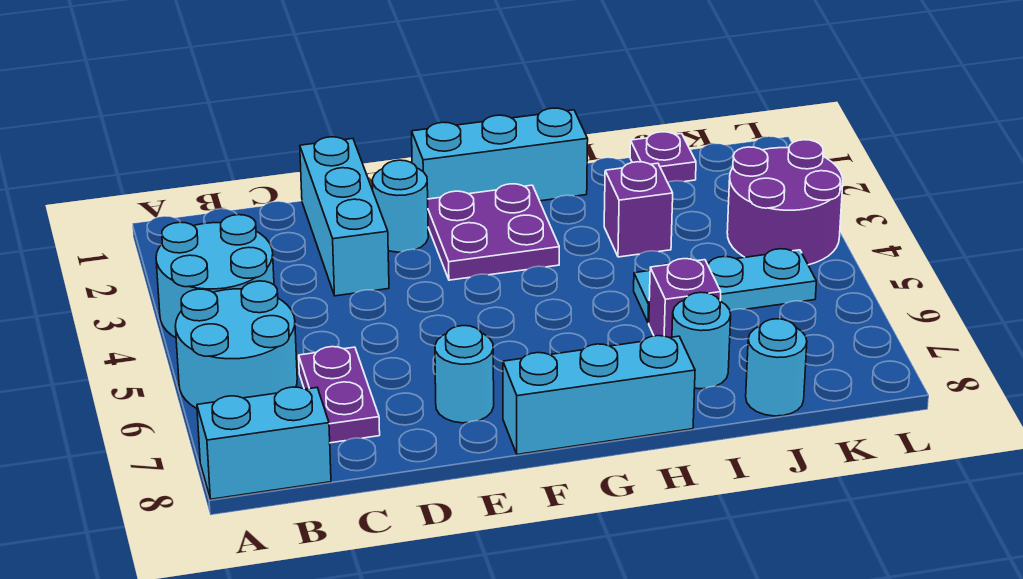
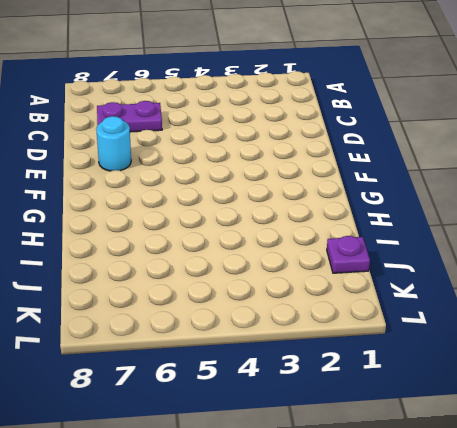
none -> cyan round brick A3:B4 level 1
none -> cyan round brick A5:B6 level 1
none -> cyan brick A8:B8 level 1

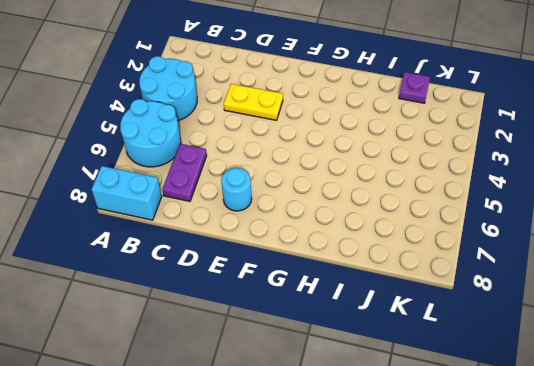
yellow plate D3:E3 level 1 -> cyan brick D1:D3 level 1
none -> cyan round brick E2 level 1
none -> cyan brick F1:H1 level 1
none -> purple plate F2:G3 level 1

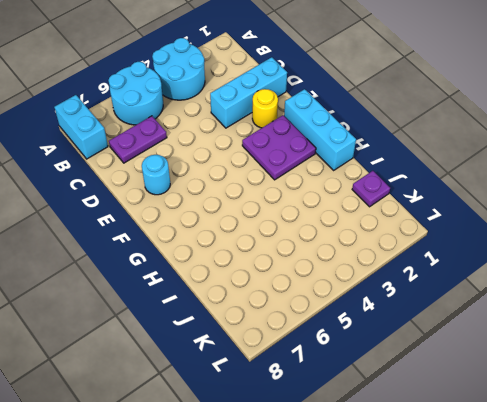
yellow round brick E2 level 1 -> cyan round brick E2 level 1
none -> cyan brick F8:H8 level 1
none -> purple brick I3 level 1
none -> cyan plate I5:K5 level 1

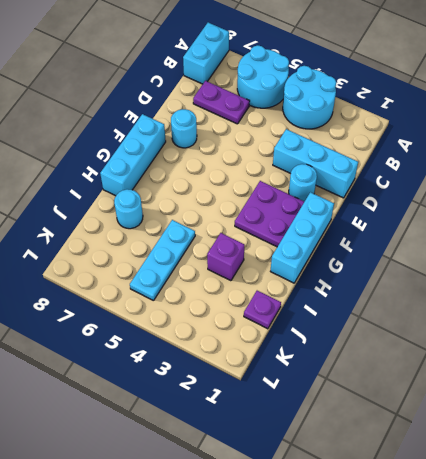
none -> purple brick I6 level 1
none -> cyan round brick J8 level 1
none -> purple round brick K3:L4 level 1

